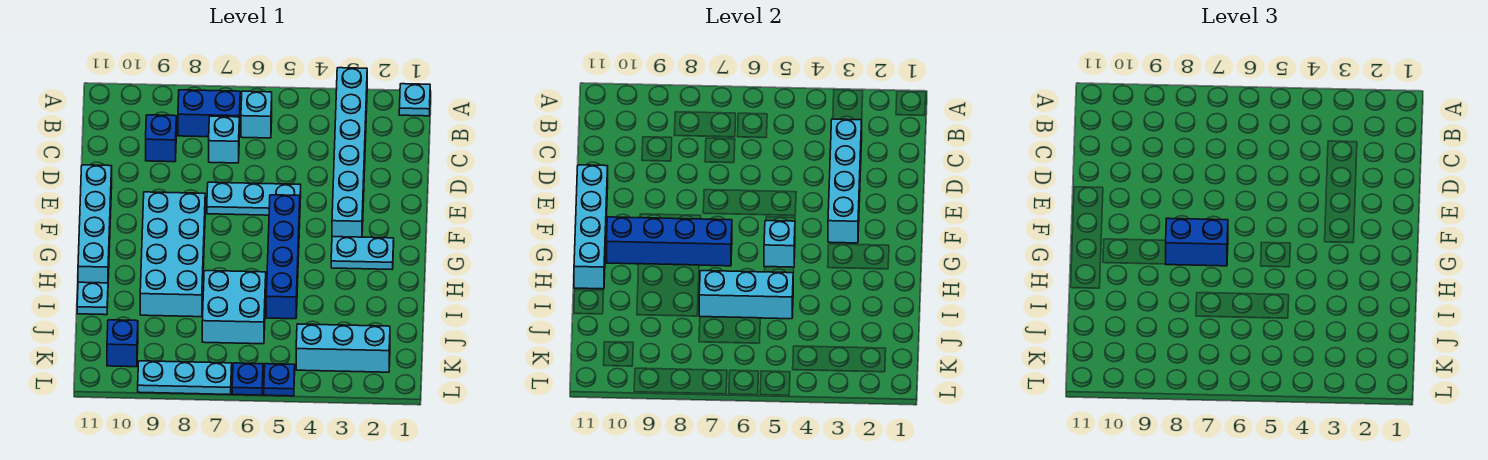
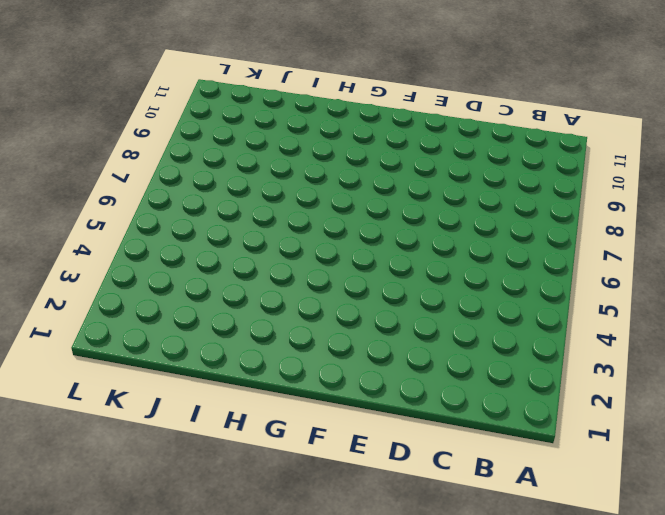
none -> cyan plate A1 level 1
none -> cyan brick A3:F3 level 1
none -> cyan brick B6 level 1

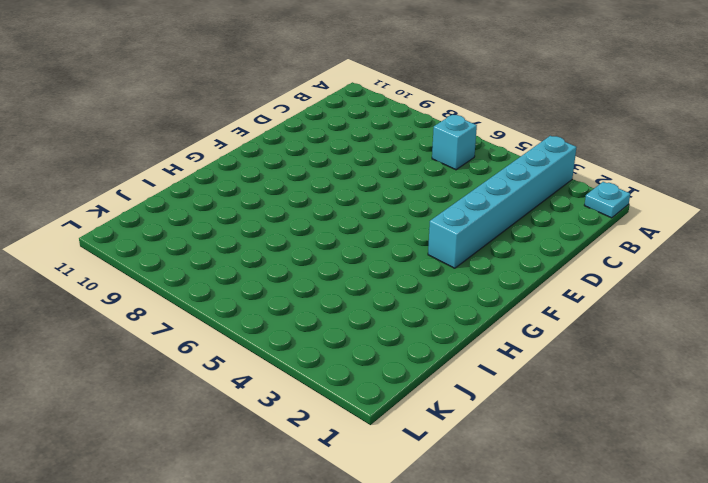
none -> blue brick B7:B8 level 1
none -> cyan brick C7 level 1
none -> blue brick C9 level 1

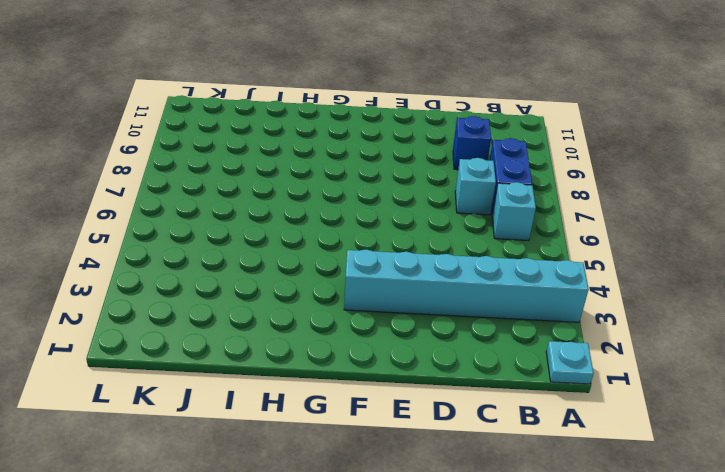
none -> cyan plate E5:E7 level 1
none -> cyan brick E11:H11 level 1
none -> blue brick F5:I5 level 1

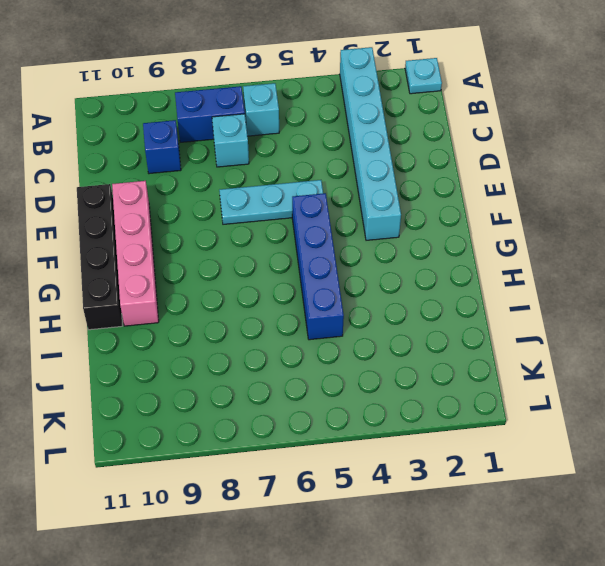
pink brick E10:H10 level 1 -> none
black brick E11:H11 level 1 -> cyan brick E11:H11 level 1
none -> cyan brick F8:I9 level 1
none -> cyan plate G2:G3 level 1
none -> cyan brick I6:J7 level 1

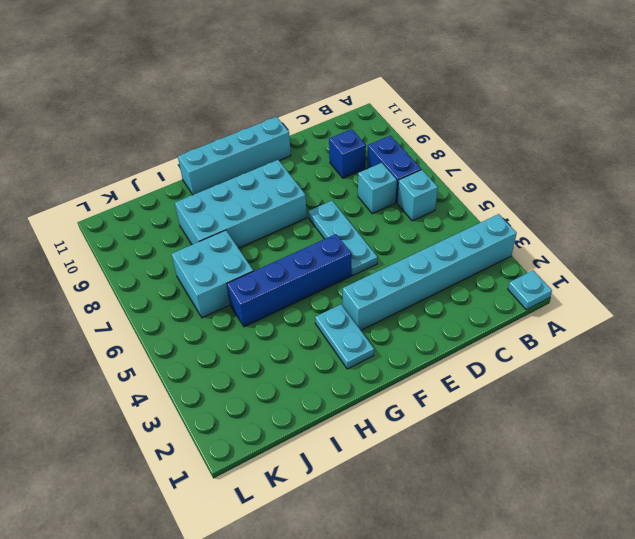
none -> cyan plate I11 level 1
none -> cyan brick K2:K4 level 1
none -> blue brick K10 level 1

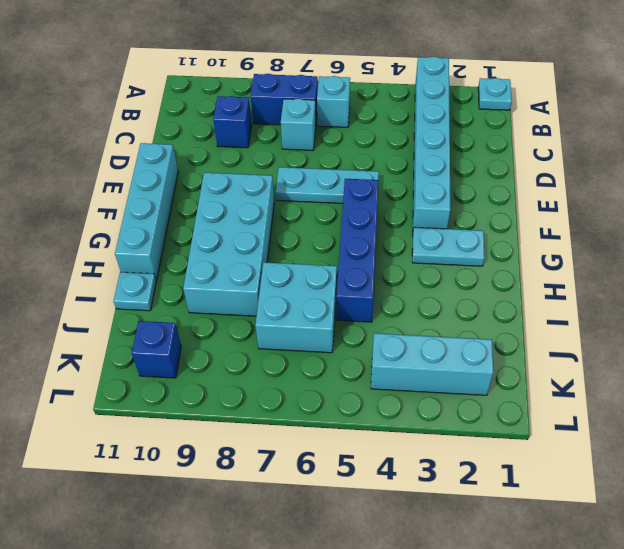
none -> blue plate L5 level 1
none -> blue plate L6 level 1
none -> cyan plate L7:L9 level 1

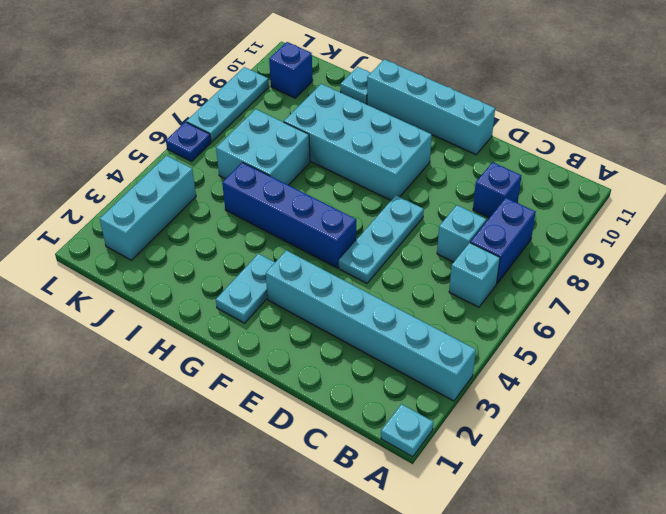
none -> blue plate L5 level 1
none -> cyan brick C3:F3 level 2
none -> cyan brick E11:H11 level 2

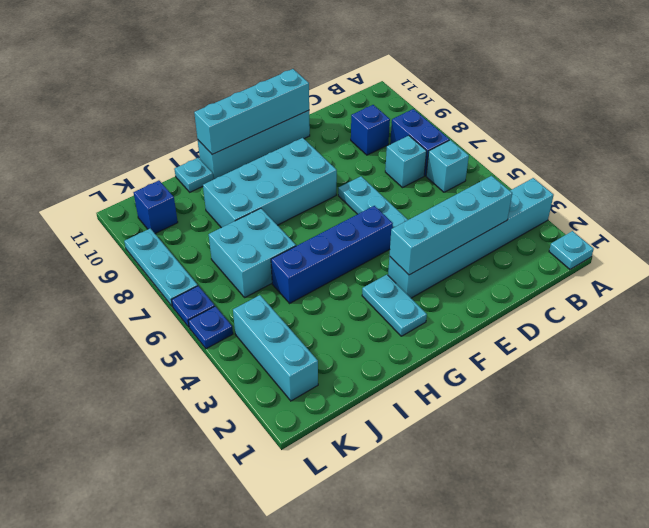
none -> cyan brick G5 level 2
none -> blue brick G7:G10 level 2
none -> cyan brick I5:I7 level 2

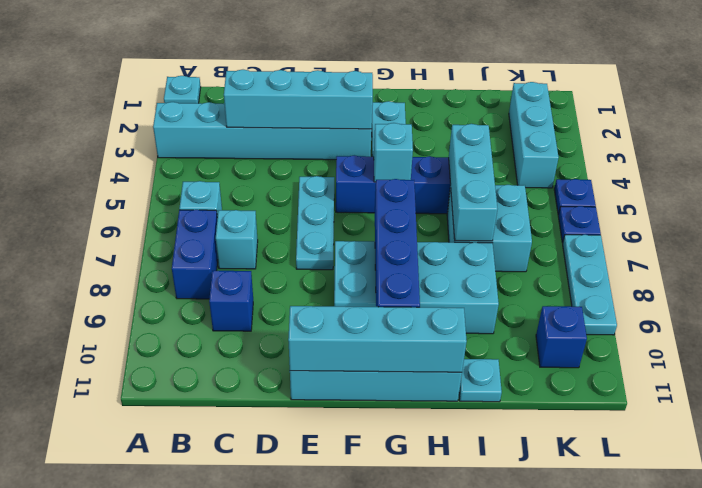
none -> blue brick G7:G8 level 3

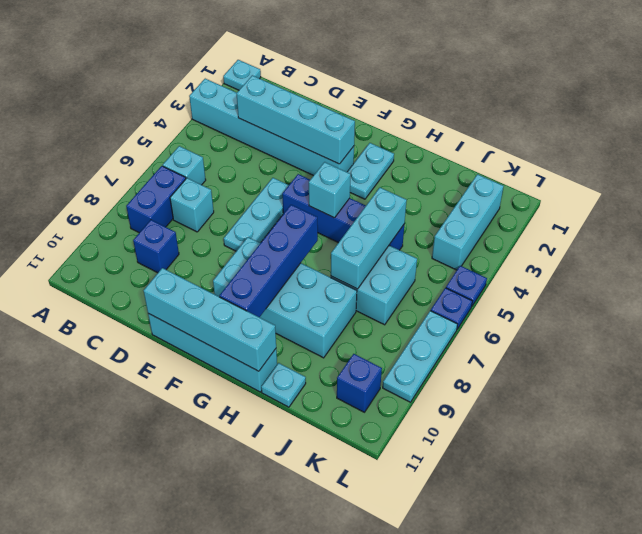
none -> blue brick G7:G8 level 3

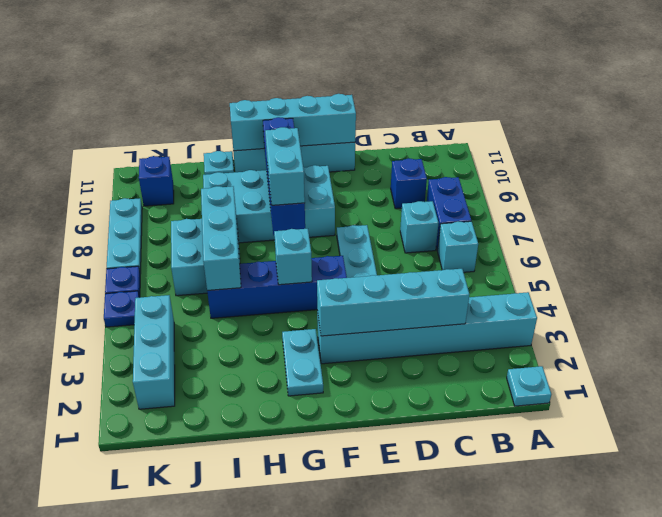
cyan brick G7:G8 level 3 -> blue brick G7:G8 level 3

